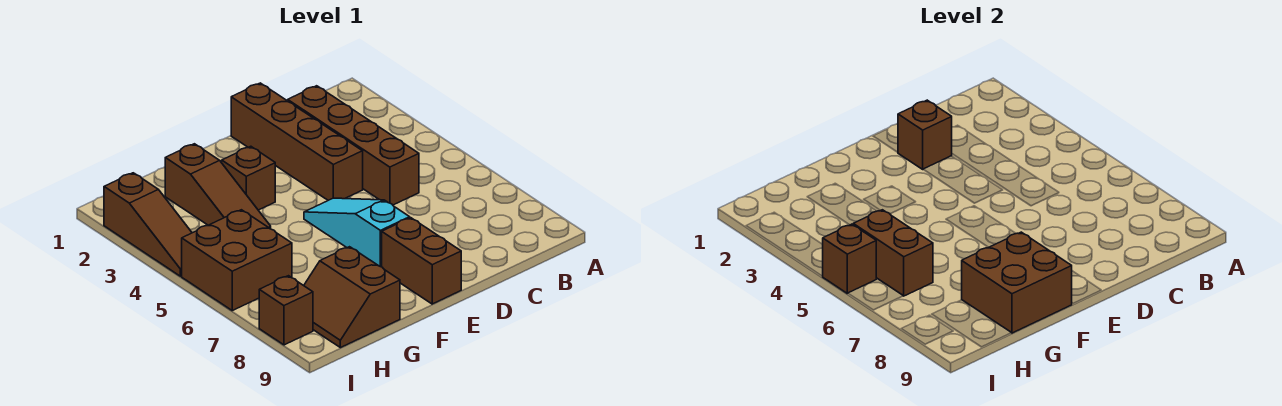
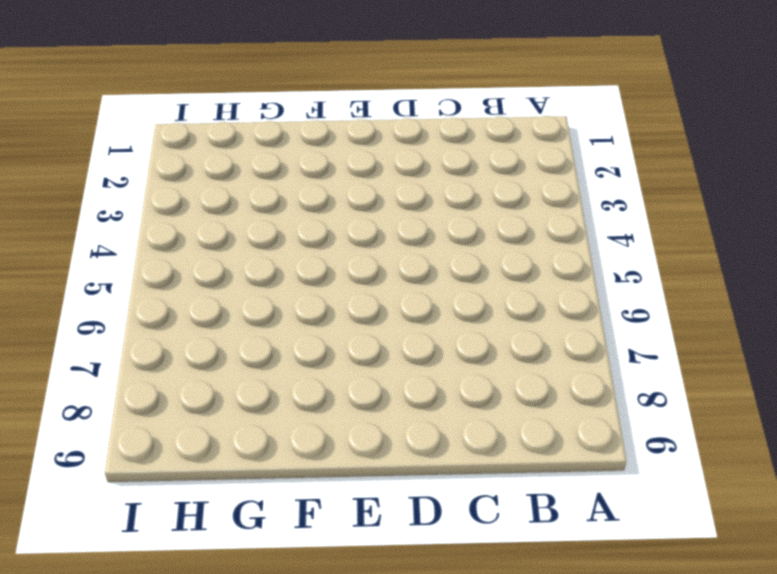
none -> brown brick C2:C5 level 1
none -> brown brick D1:D4 level 1
none -> cyan slope E5:E7 level 1 top 7

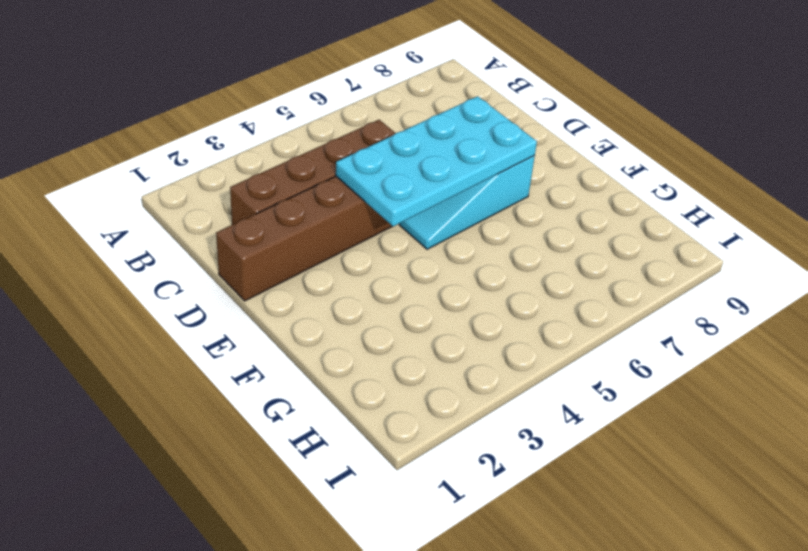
cyan plate D4:E7 level 2 -> none
none -> brown brick E8:E9 level 1
none -> brown brick F3 level 1
none -> brown slope G2:G4 level 1 top 2

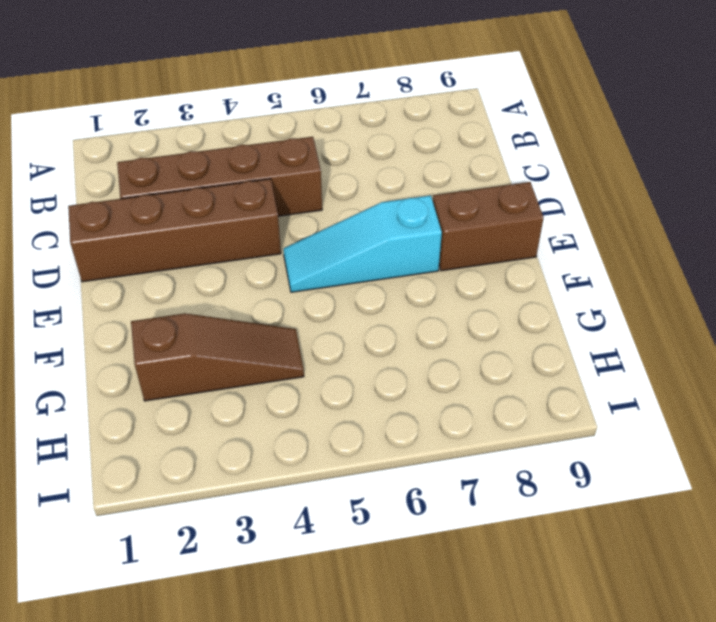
none -> brown brick F3 level 1
none -> brown slope G8:H9 level 1 top G
none -> brown brick H5:I6 level 1

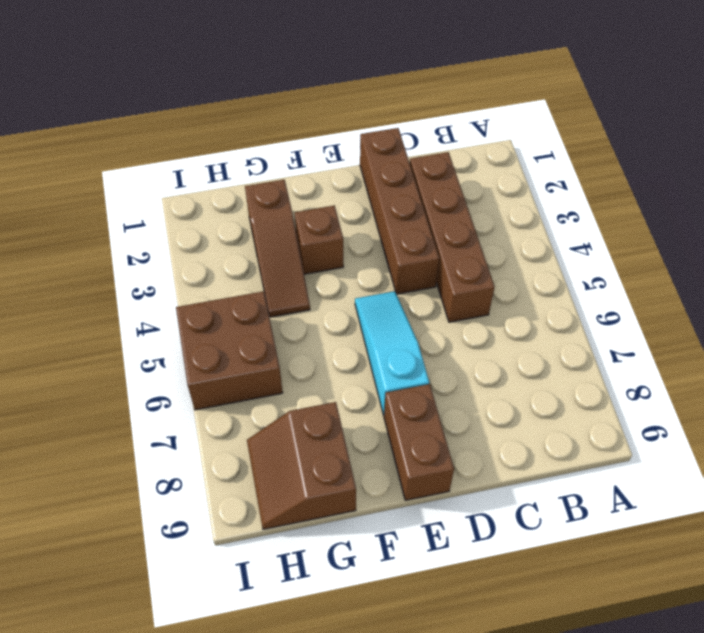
none -> brown slope I2:I4 level 1 top 2
none -> brown brick I8 level 1
none -> brown brick D2 level 2

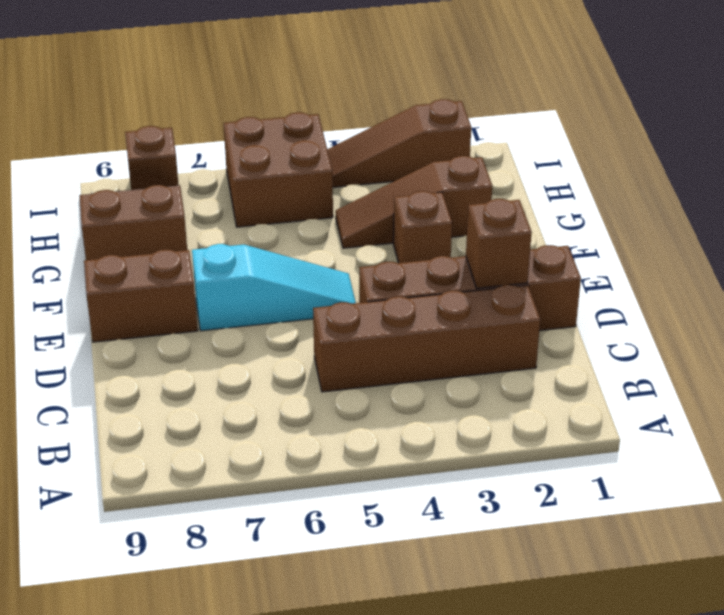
none -> brown brick F8:G9 level 2
none -> brown brick H5:H6 level 2
none -> brown brick I5 level 2

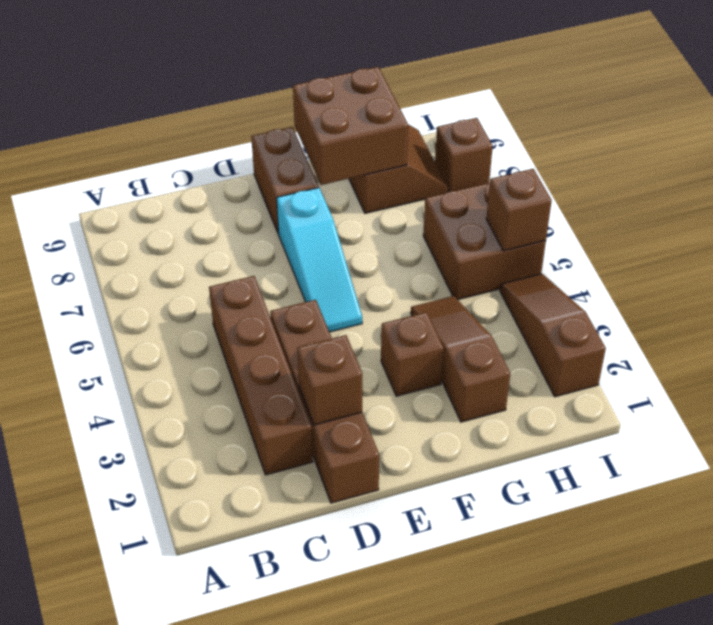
none -> brown brick H5:H6 level 2

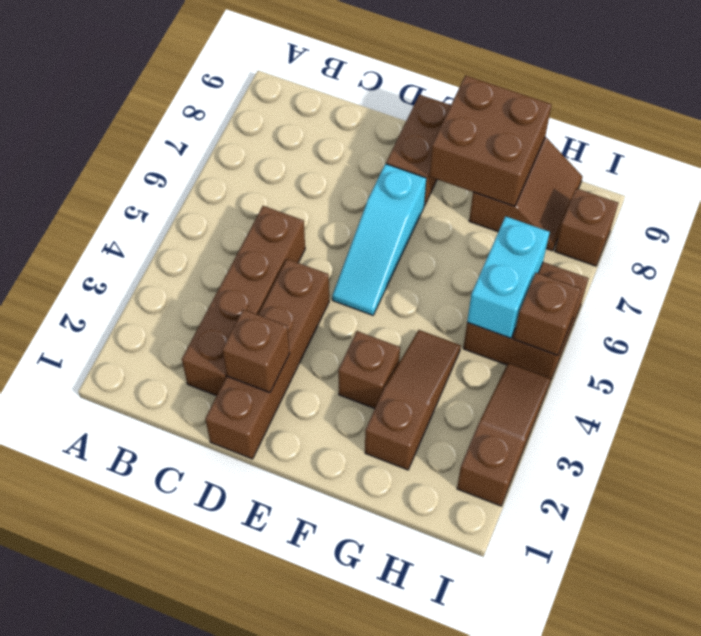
cyan brick H5:H6 level 2 -> brown brick H5:H6 level 2

